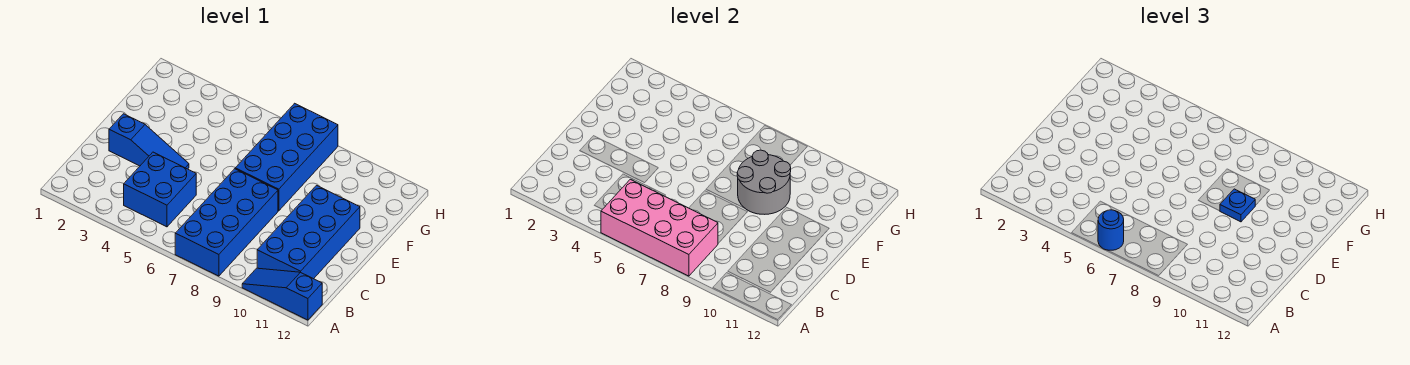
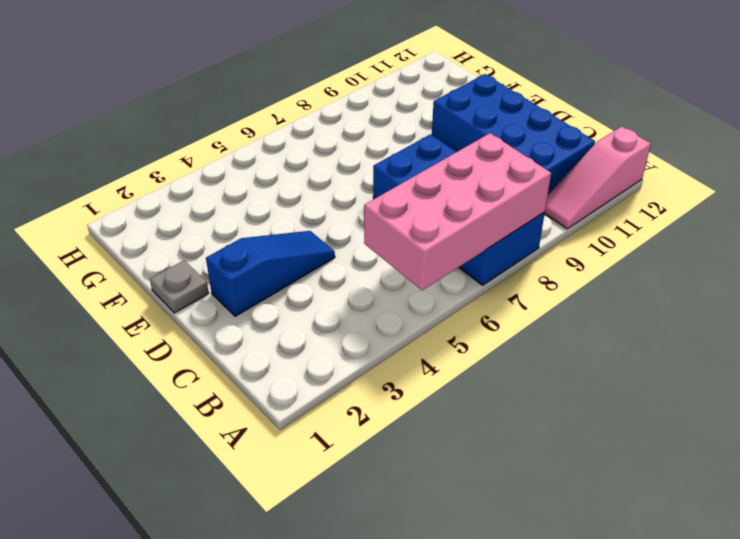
pink slope A10:A12 level 1 top 12 -> blue slope A10:A12 level 1 top 12
grey plate E1 level 1 -> none
none -> blue brick B4:C5 level 1
none -> blue brick E7:H8 level 1

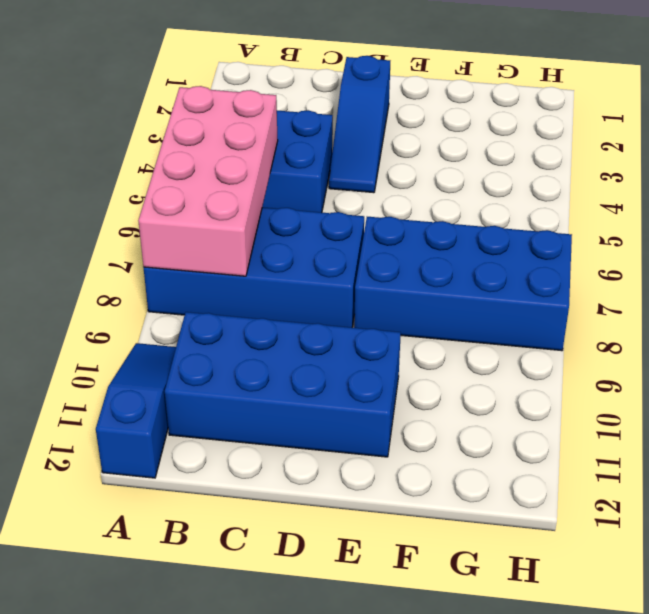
none -> grey round brick E8:F9 level 2
none -> blue round brick A6 level 3

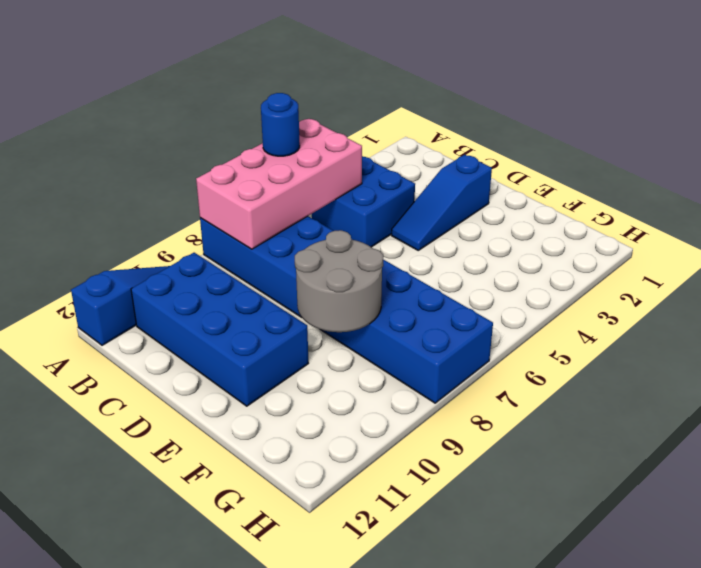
none -> blue plate E9 level 3

